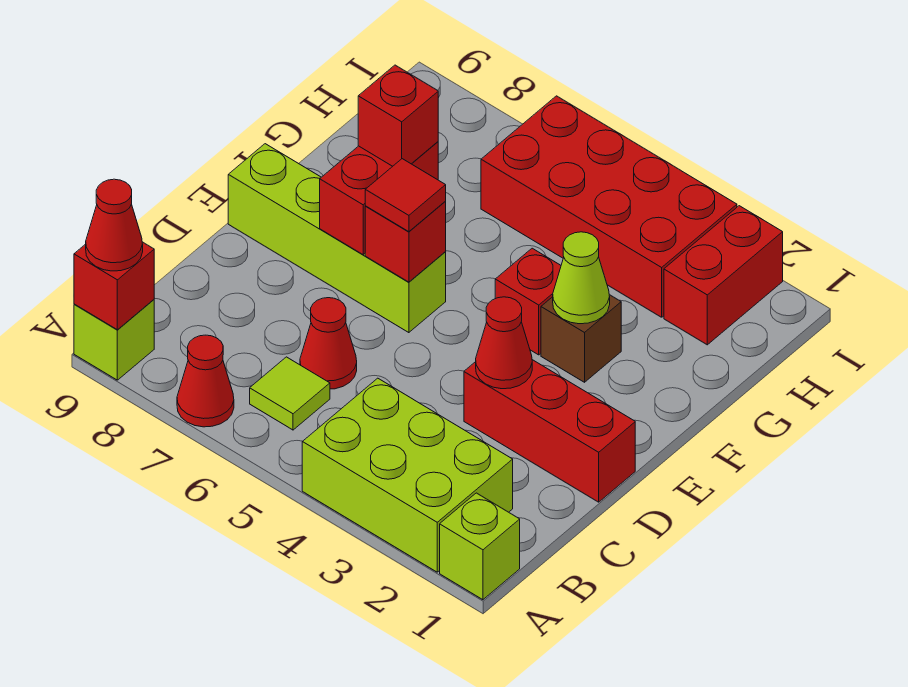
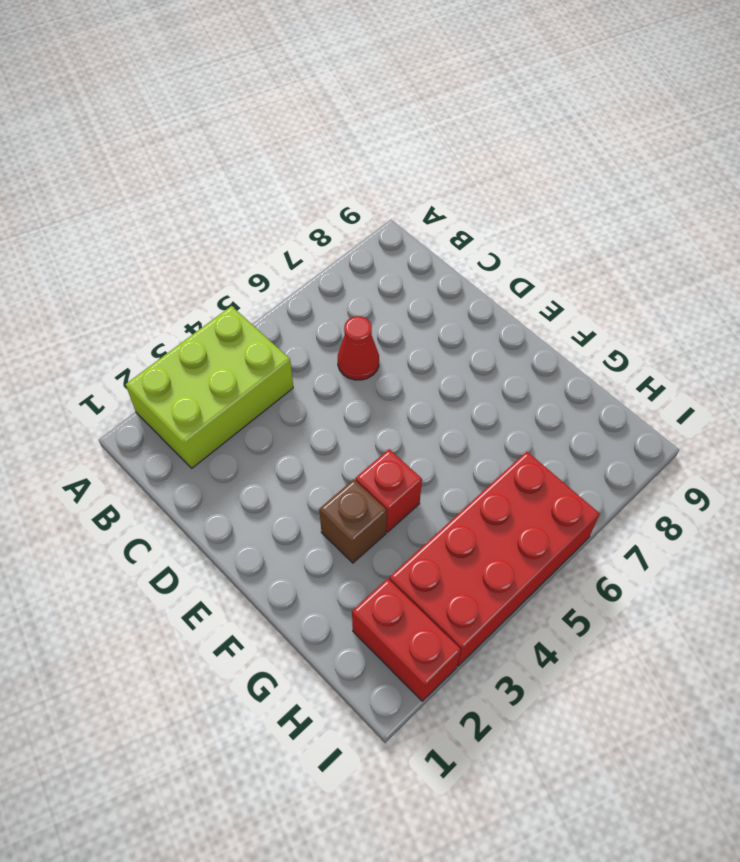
none -> lime brick A1 level 1
none -> red cone A7 level 1
none -> lime brick A9 level 1

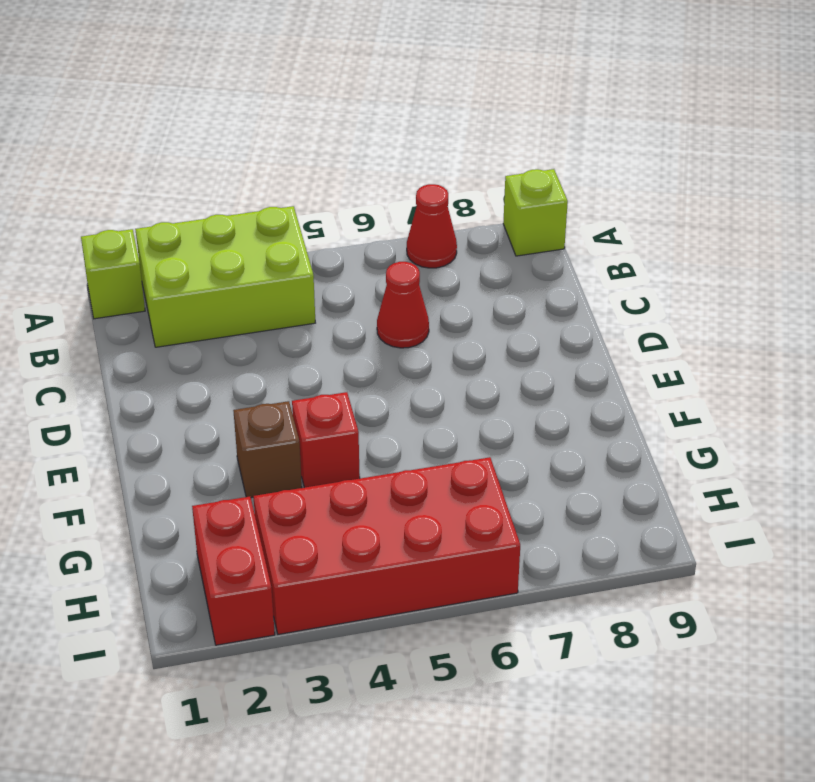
none -> lime tile B6 level 1
none -> red brick D1:D3 level 1
none -> lime brick E6:E9 level 1

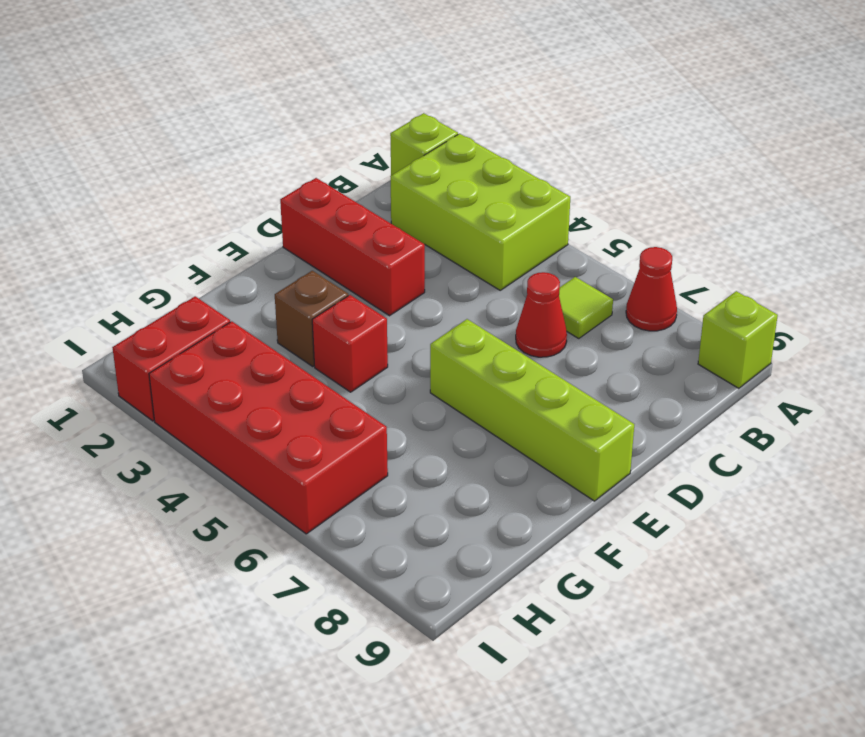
none -> red brick A9 level 2
none -> red cone D3 level 2
none -> red brick E6 level 2

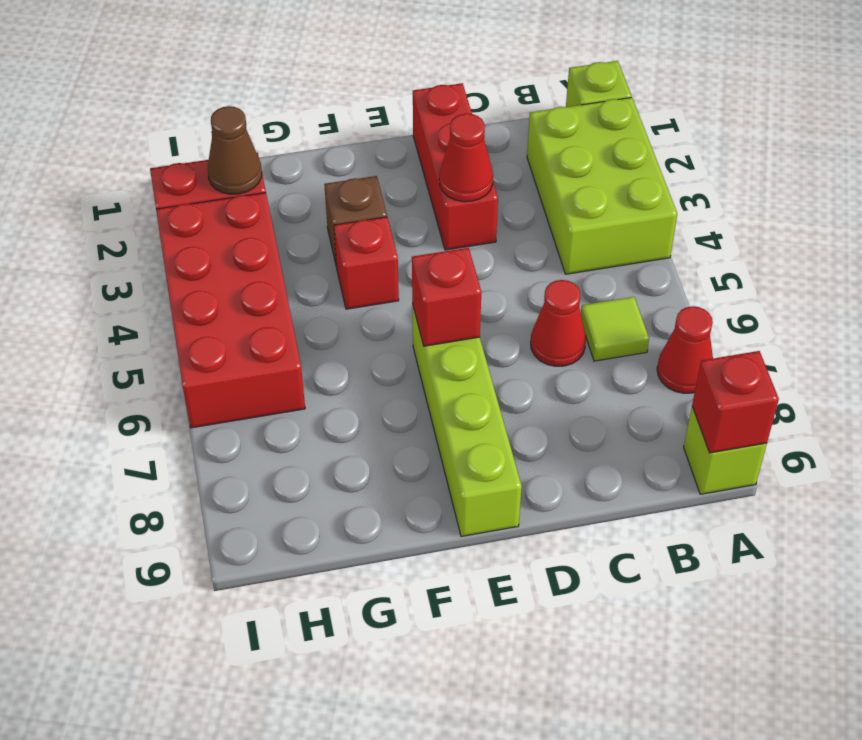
brown cone H2 level 2 -> none
none -> red brick E7:F7 level 2
none -> lime cone F3 level 2
none -> red cone A9 level 3

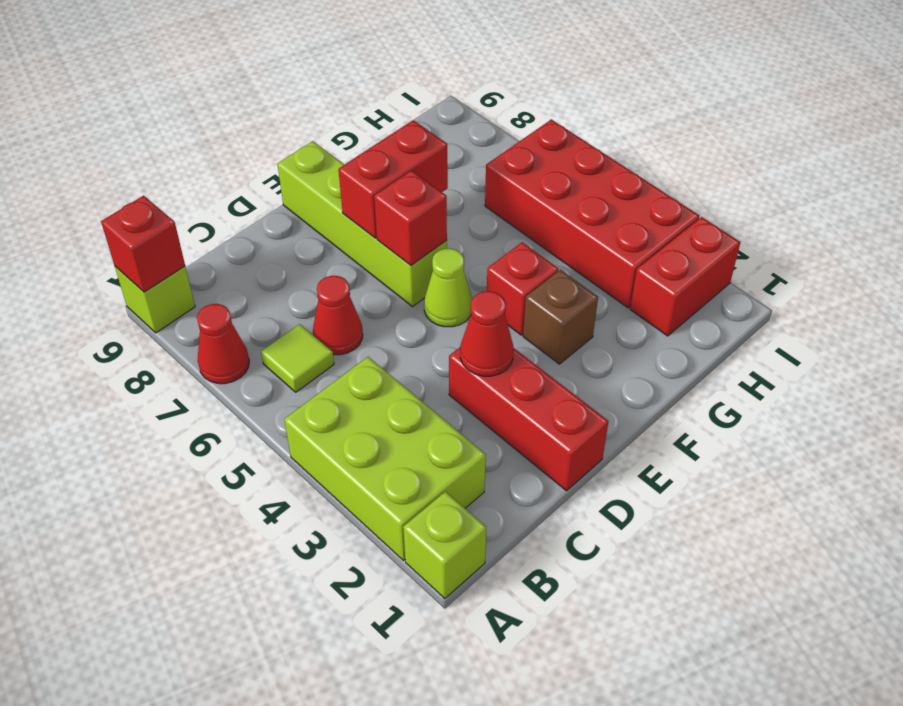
lime cone E5 level 1 -> lime cone F3 level 2
none -> red cone A9 level 3
none -> red tile E6 level 3
none -> red brick F7 level 3

